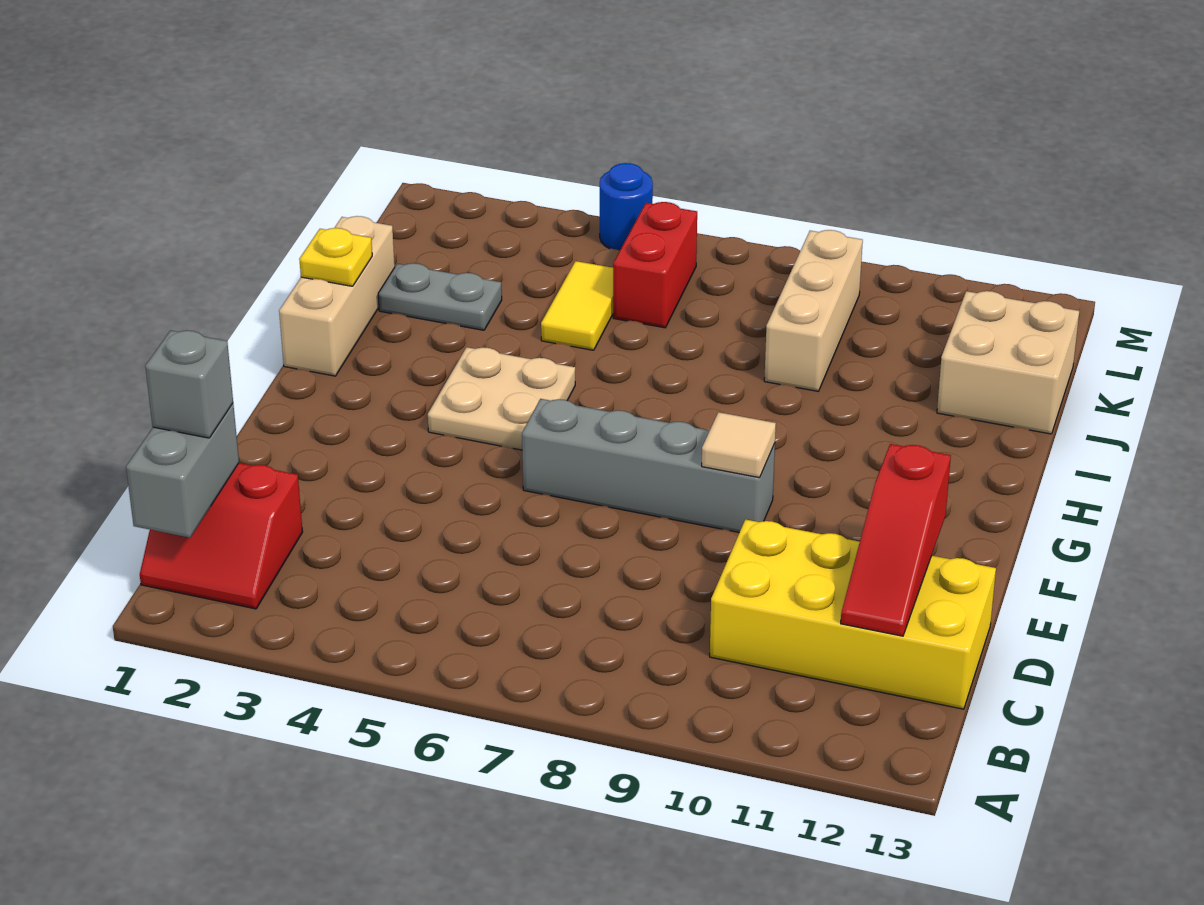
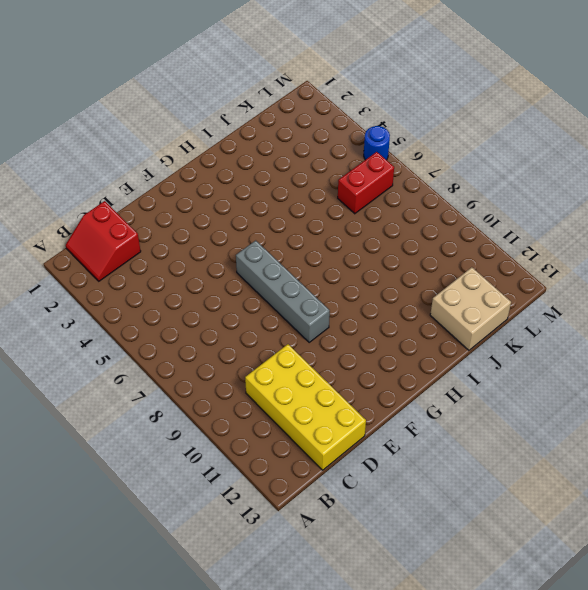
none -> tan plate G4:H5 level 1
none -> tan brick H1:J1 level 1
none -> grey plate J2:J3 level 1

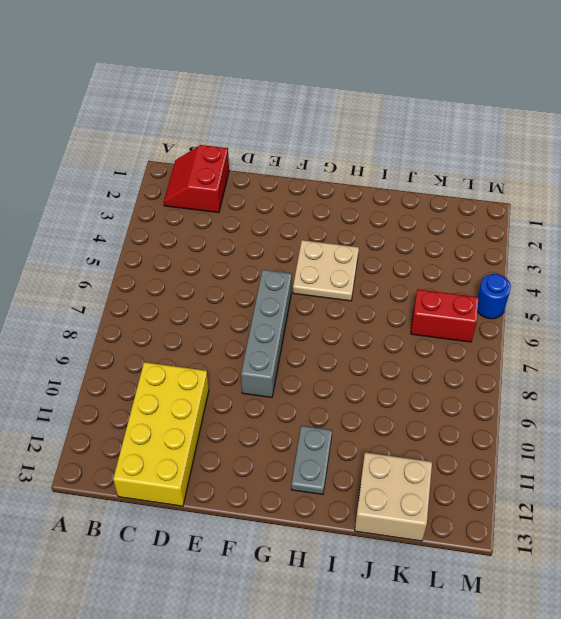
grey plate H11:H12 level 1 -> grey plate J2:J3 level 1
none -> tan brick H1:J1 level 1
none -> yellow tile J5:K5 level 1
none -> tan brick J9:L9 level 1

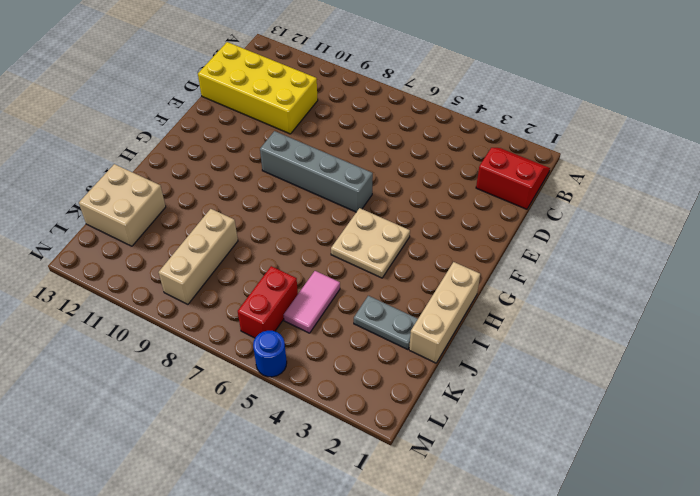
pink tile J5:K5 level 1 -> yellow tile J5:K5 level 1
none -> grey brick B1:C1 level 2
none -> red slope C12:E12 level 2 top E
none -> tan tile F9 level 2

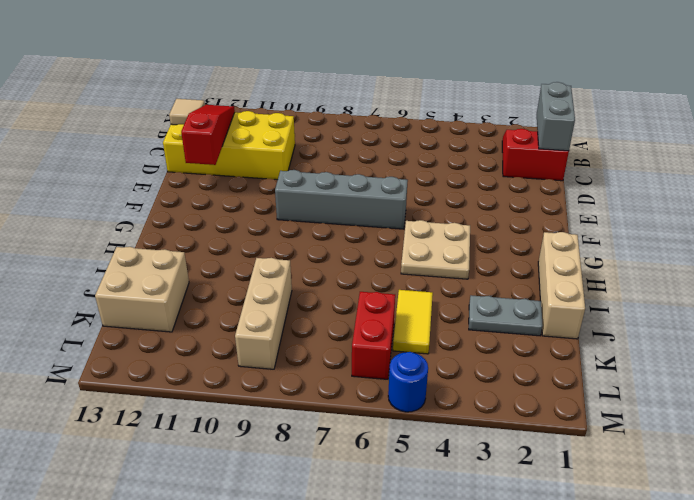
tan tile C13 level 2 -> tan tile F9 level 2
none -> yellow plate I1 level 2
none -> grey brick C1 level 3

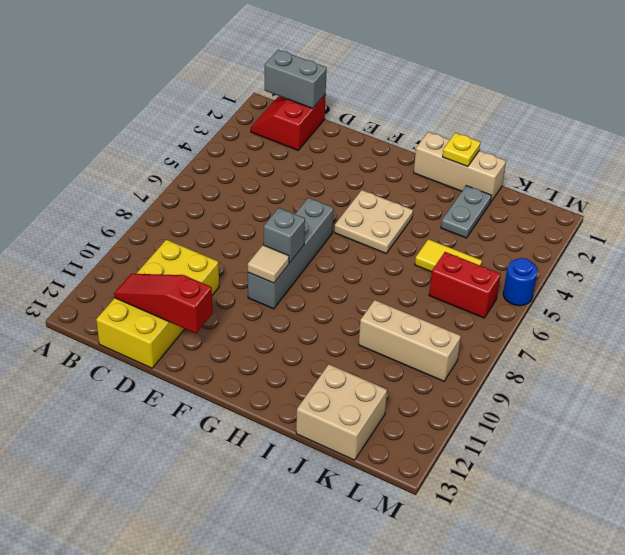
grey brick F8 level 2 -> grey brick C1 level 3

